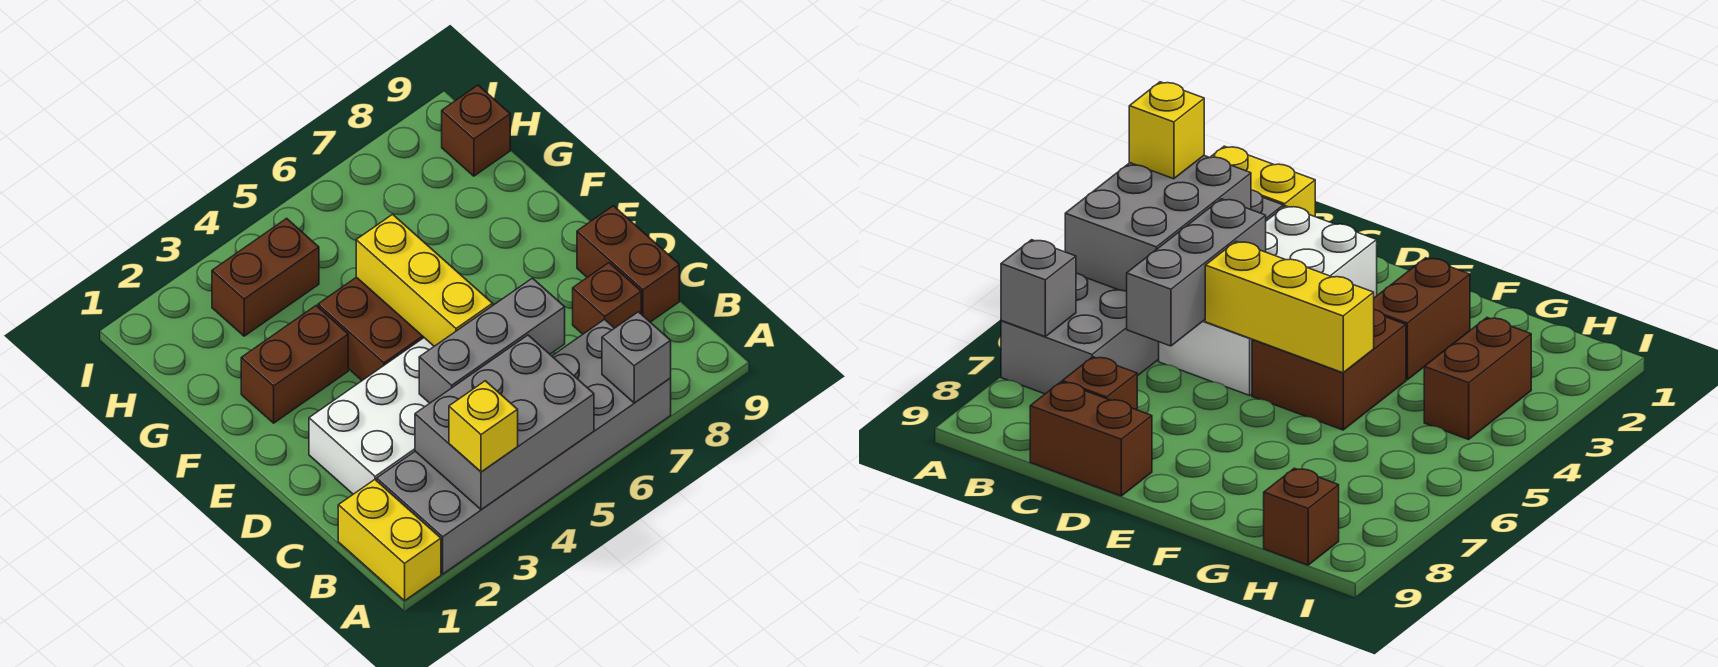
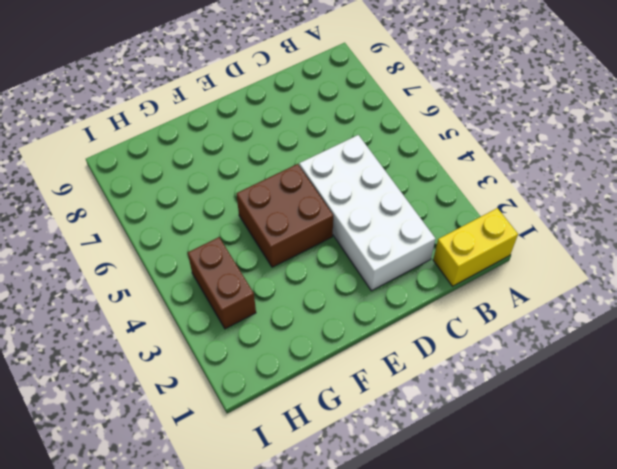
none -> grey brick A2:B7 level 1
none -> brown brick C8 level 1
none -> brown brick C9:D9 level 1

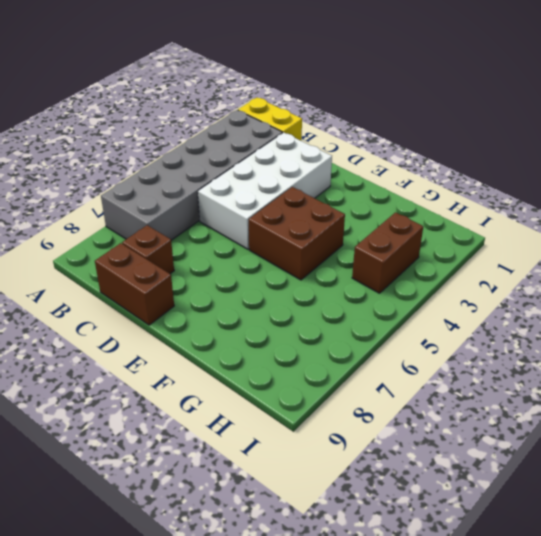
none -> brown brick F2:F3 level 1
none -> brown brick H9 level 1
none -> grey brick A3:B5 level 2

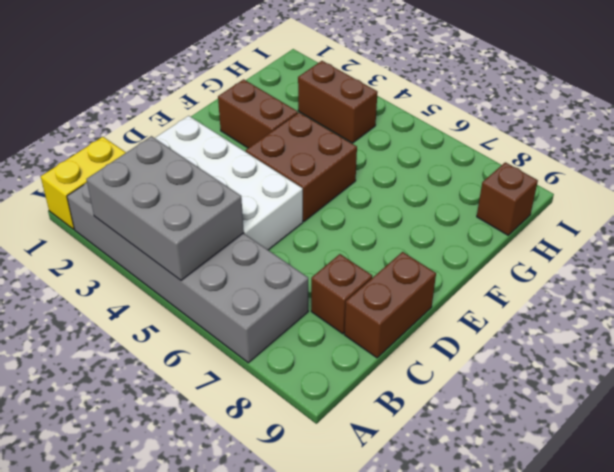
none -> grey brick A7 level 2
none -> grey brick C4:C6 level 2
none -> yellow brick D5:F5 level 2

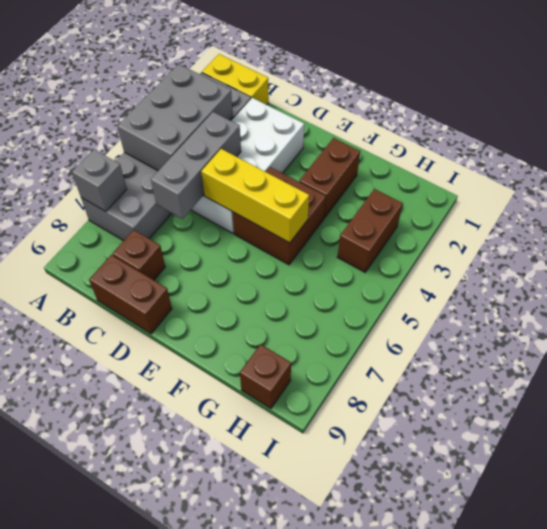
none -> yellow brick A3 level 3

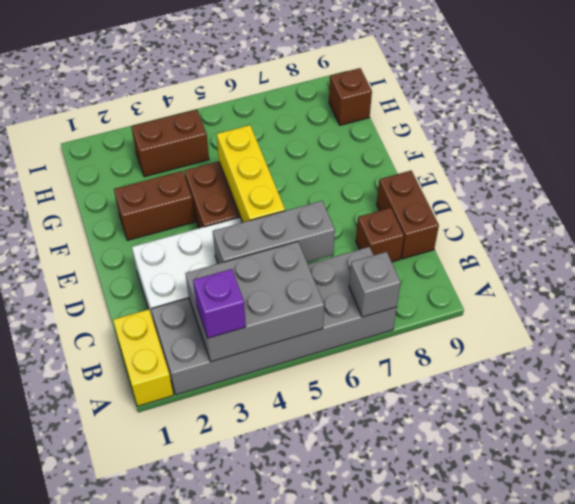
purple brick A3 level 3 -> yellow brick A3 level 3

